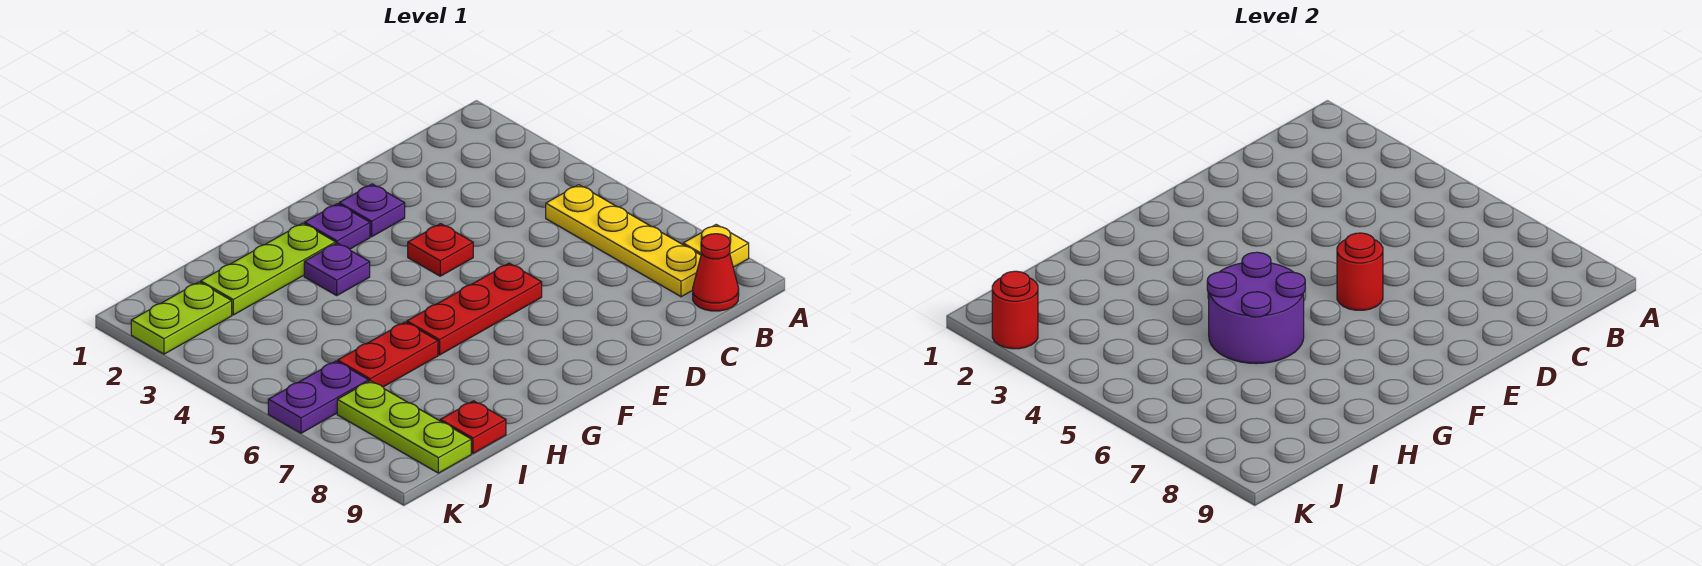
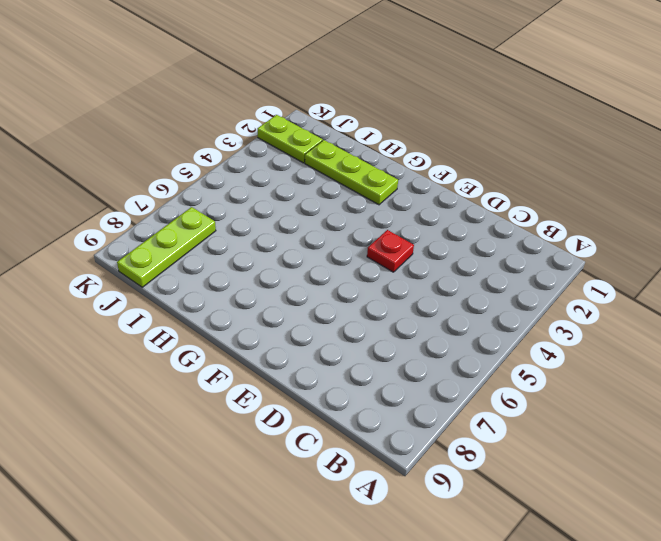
none -> yellow plate A8 level 1
none -> yellow plate B5:B8 level 1
none -> red cone B9 level 1

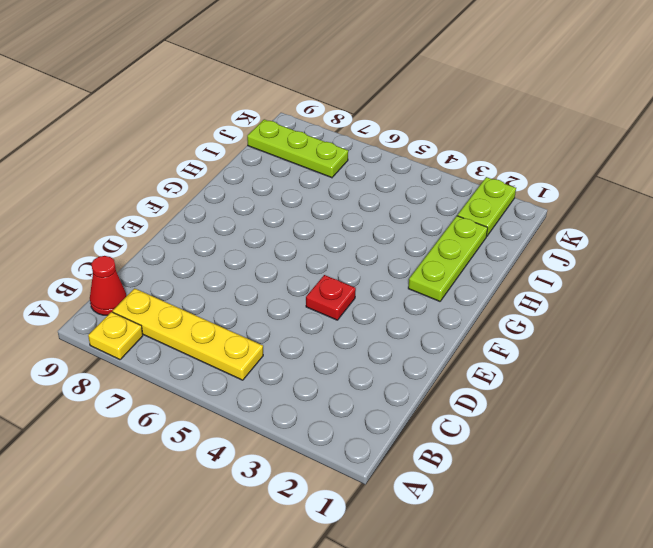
none -> purple plate E2 level 1
none -> red plate E6:G6 level 1
none -> purple plate F2 level 1

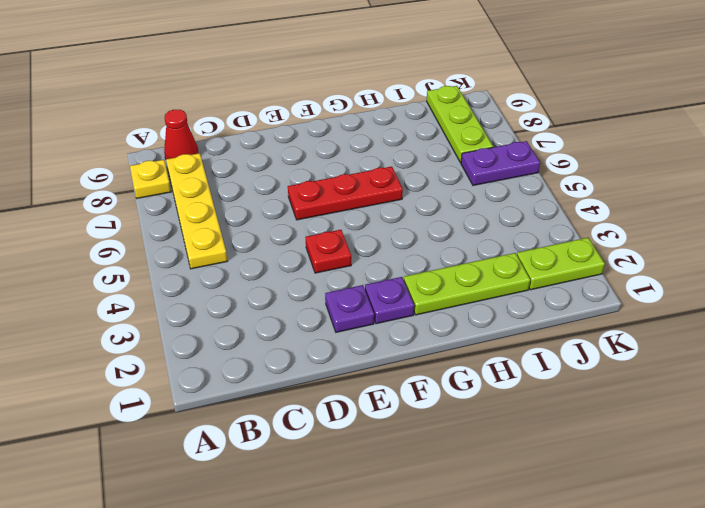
none -> purple plate G3 level 1
none -> red plate H6:I6 level 1
none -> red plate I9 level 1

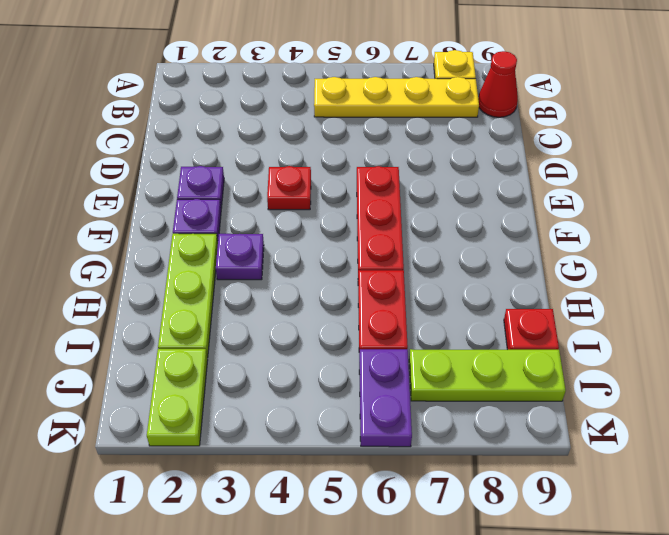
none -> red round brick E6 level 2
none -> purple round brick G5:H6 level 2
none -> red round brick K2 level 2

